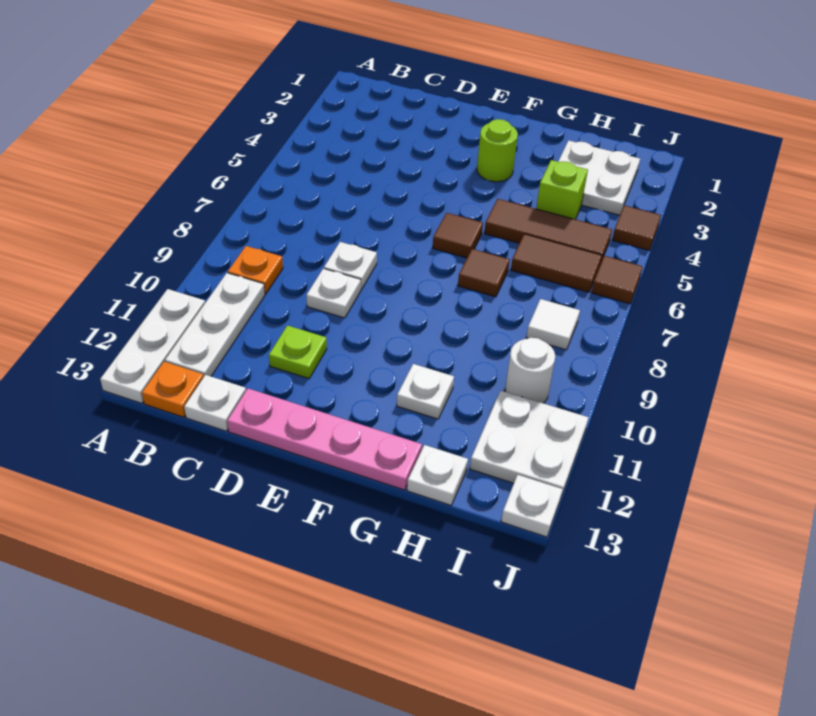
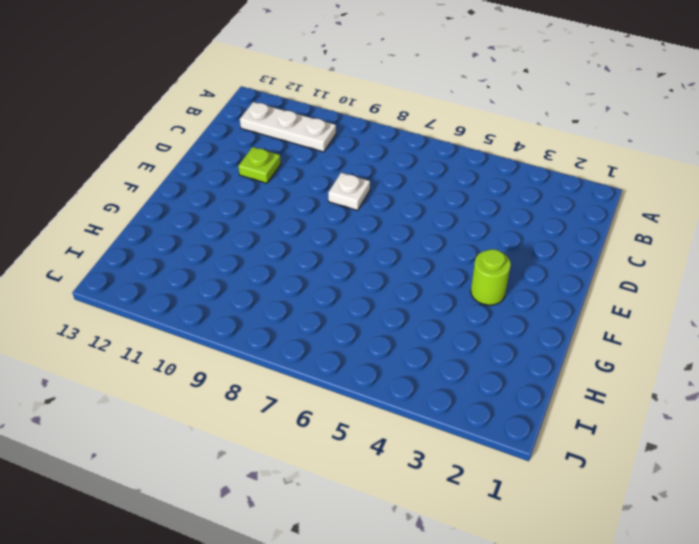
none -> white plate A11:A13 level 1
none -> orange plate B9 level 1
none -> orange plate B13 level 1

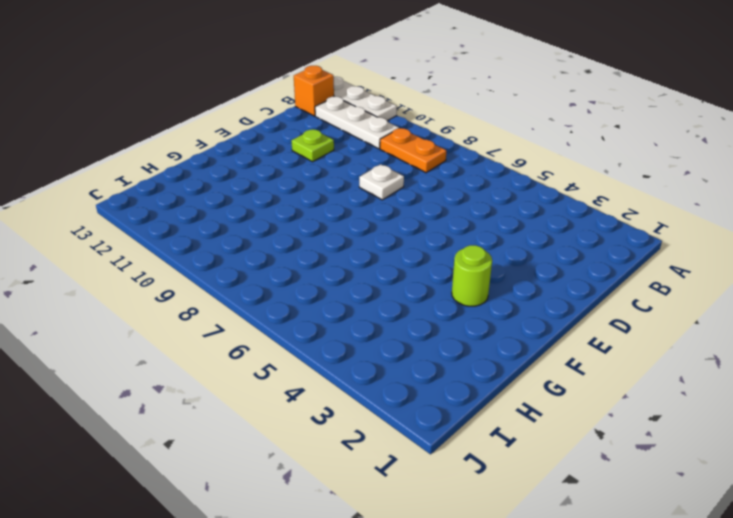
orange plate B8:B9 level 1 -> orange plate B9 level 1
orange brick B13 level 1 -> orange plate B13 level 1
none -> white plate C13 level 1
none -> white plate D9 level 1
none -> pink plate D13:G13 level 1

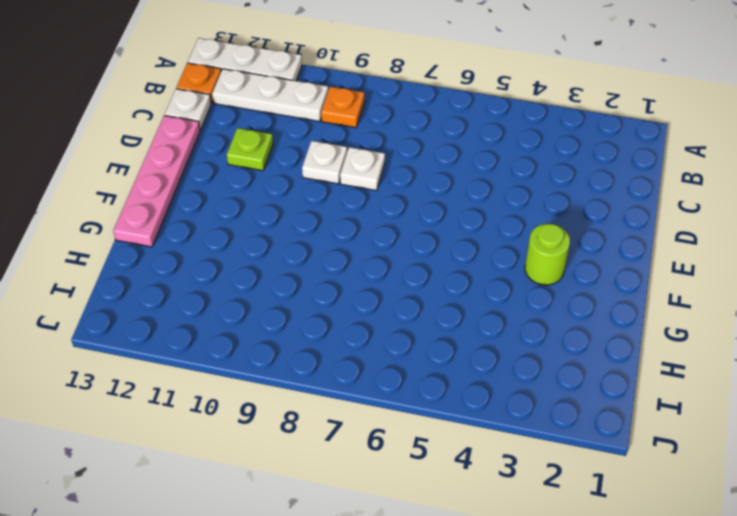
none -> brown tile F6 level 1
none -> brown tile G5:I5 level 1
none -> brown tile G7 level 1

